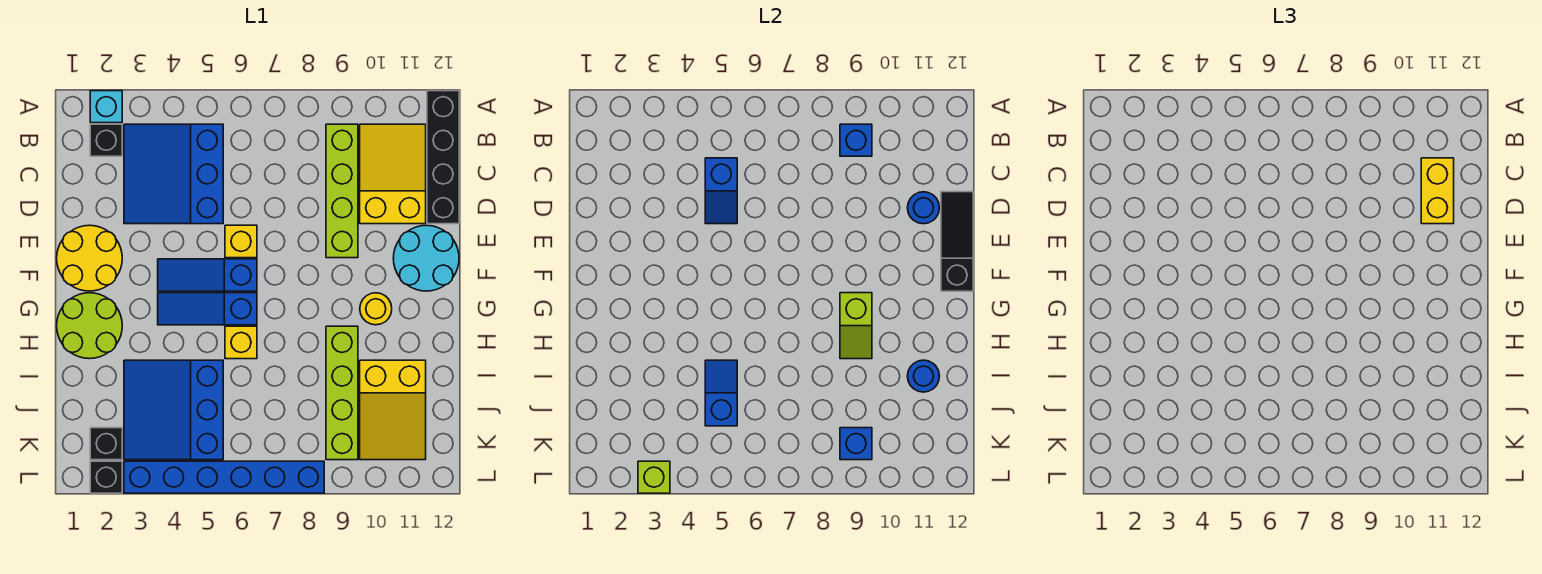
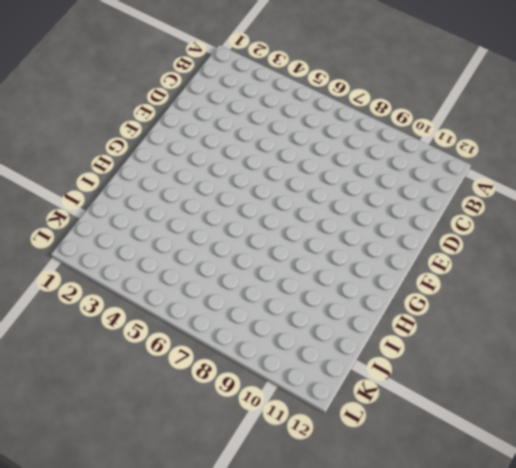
none -> cyan brick A2 level 1
none -> black brick A12:D12 level 1
none -> black brick B2 level 1
none -> blue slope B3:D5 level 1 top 5

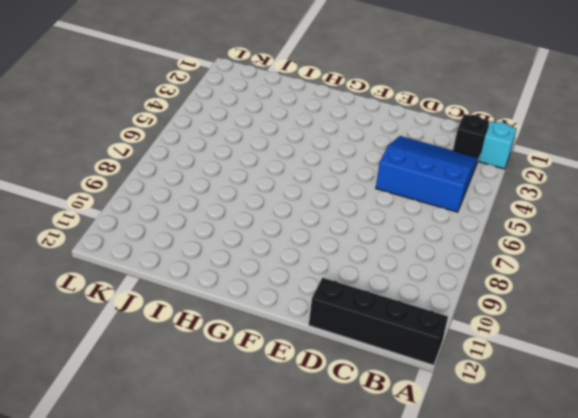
none -> lime brick B9:E9 level 1
none -> yellow slope B10:D11 level 1 top D
none -> yellow round brick E1:F2 level 1
none -> yellow brick E6 level 1

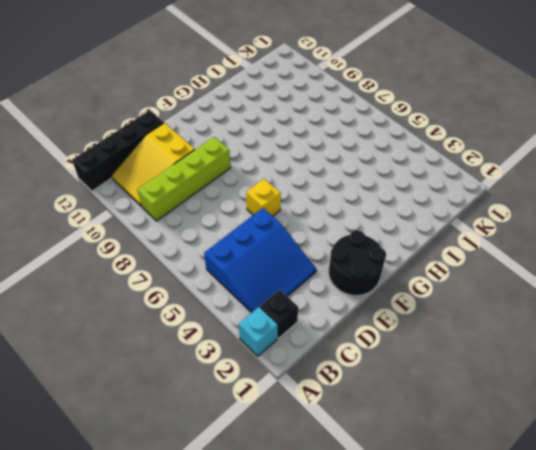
black round brick E1:F2 level 1 -> yellow round brick E1:F2 level 1
none -> cyan round brick E11:F12 level 1
none -> blue slope F4:F6 level 1 top 6
none -> lime round brick G1:H2 level 1
none -> blue slope G4:G6 level 1 top 6

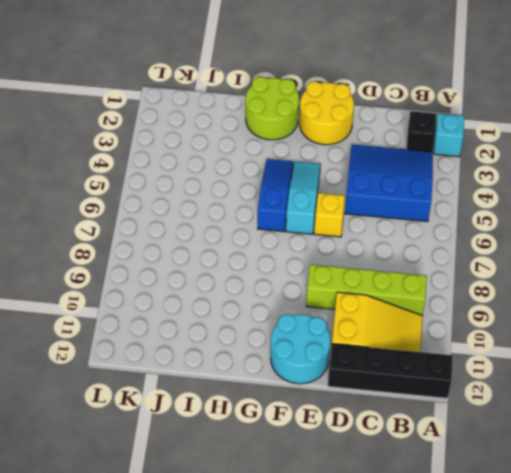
cyan slope F4:F6 level 1 top 6 -> blue slope F4:F6 level 1 top 6
none -> yellow round brick G10 level 1
none -> yellow brick H6 level 1
none -> lime brick H9:K9 level 1
none -> blue slope I3:K5 level 1 top 5

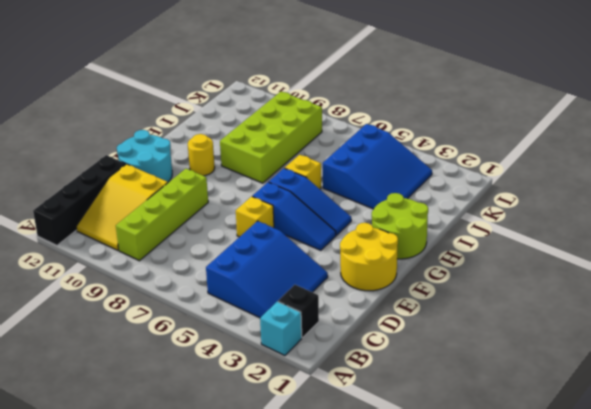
lime brick H8:K9 level 1 -> lime brick H9:K9 level 1
none -> yellow slope I10:K11 level 1 top I
none -> black brick K2 level 1
none -> black brick L2 level 1
none -> blue brick L3:L8 level 1

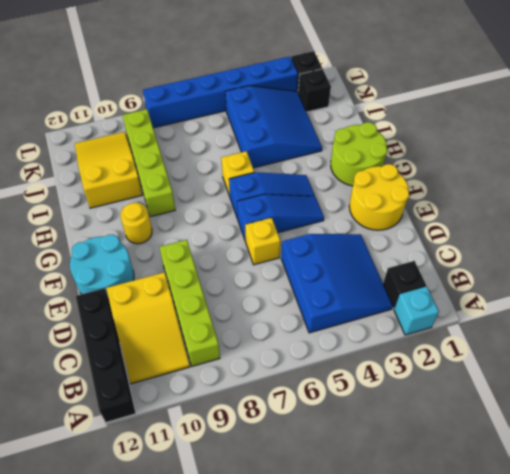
none -> blue brick B9 level 2
none -> blue slope C5:D5 level 2 top C
none -> blue round brick D11 level 2
none -> black slope D12:F12 level 2 top F

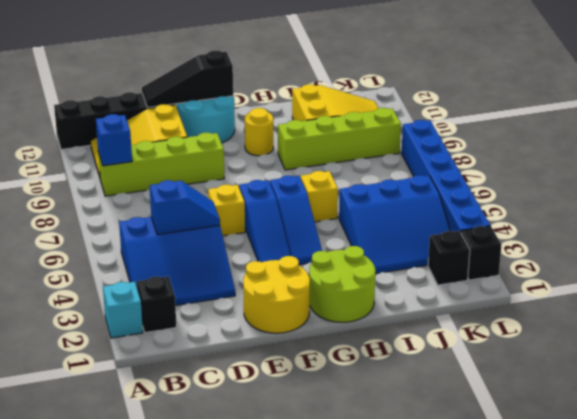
none -> blue round brick D11 level 2
none -> lime slope G9:H9 level 2 top G
none -> blue slope I5:J5 level 2 top J
none -> blue round brick I11 level 2

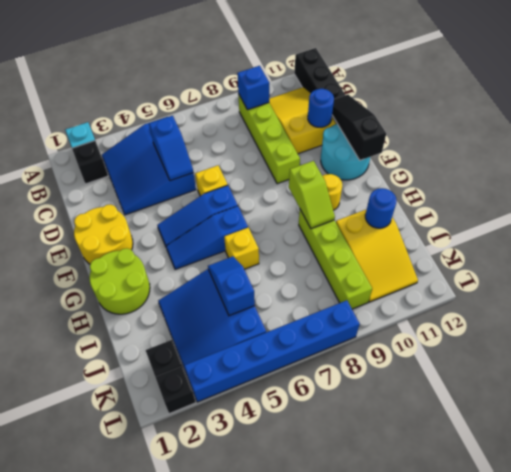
none -> blue brick K9 level 2
none -> lime brick L3 level 2
none -> yellow brick C11:D11 level 3

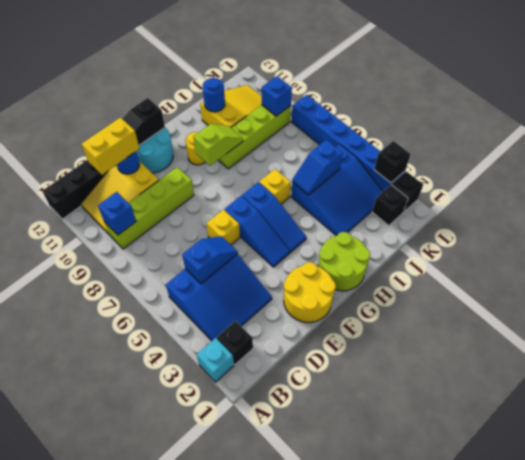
black brick L3 level 2 -> lime brick L3 level 2

